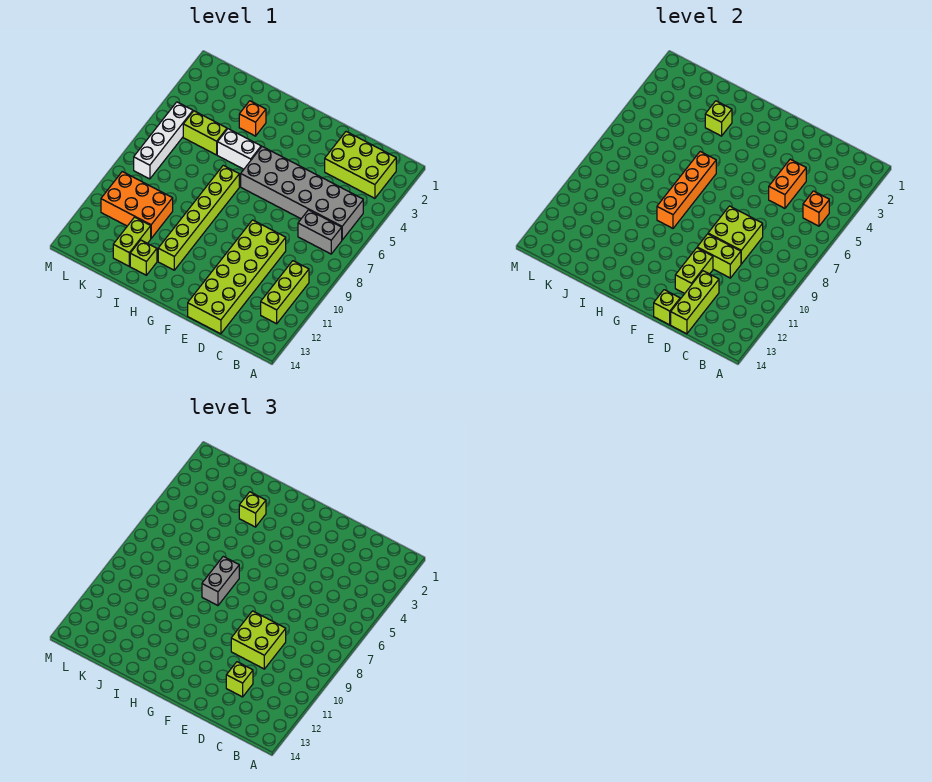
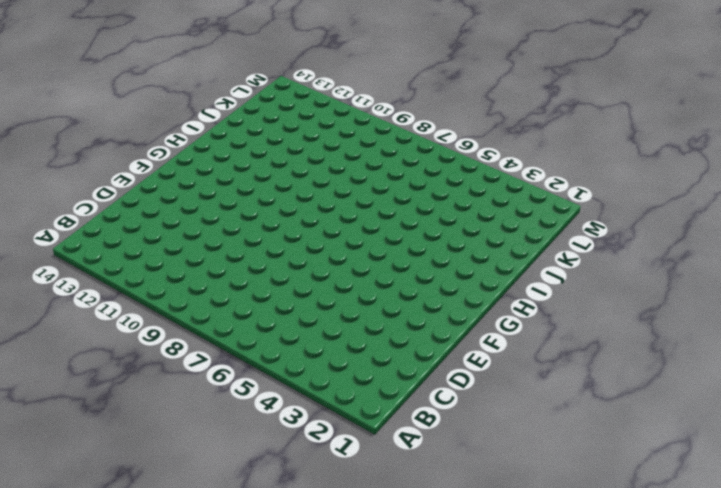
none -> lime brick B2:D3 level 1
none -> grey brick B5:G6 level 1
none -> grey brick B7:C7 level 1

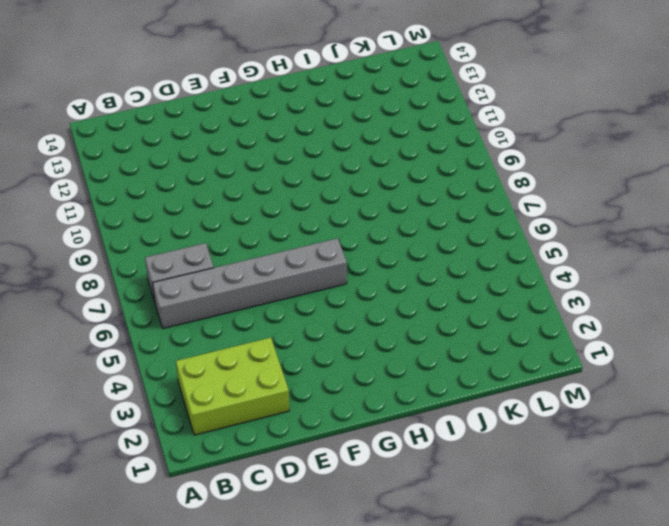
grey brick B6:G6 level 1 -> grey brick B5:G6 level 1
none -> lime brick B10:B12 level 1
none -> lime brick D9:E14 level 1
none -> white brick H5:I5 level 1

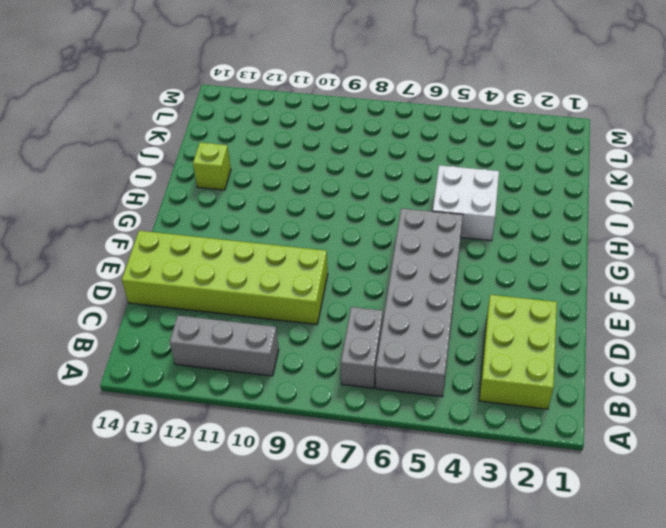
grey brick B10:B12 level 1 -> lime brick B10:B12 level 1
white brick H4:I5 level 1 -> white brick H5:I5 level 1
none -> lime brick H7:H12 level 1
none -> orange brick I3 level 1
none -> lime brick J5:K5 level 1

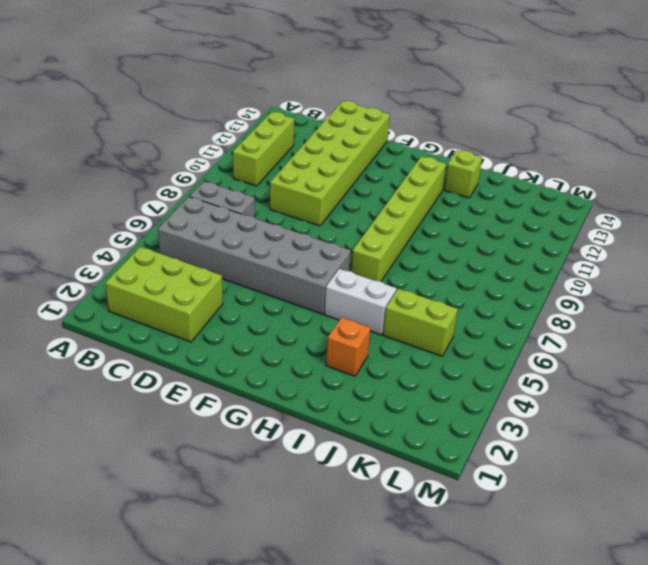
none -> orange brick J10:L11 level 1
none -> lime brick J12:J13 level 1
none -> white brick L5:L8 level 1

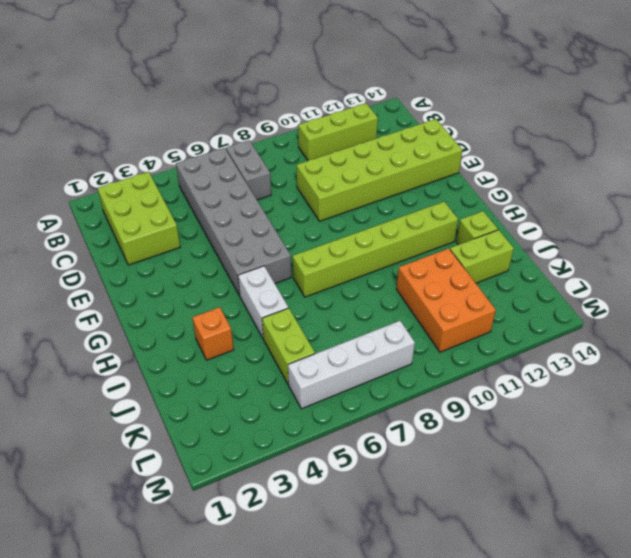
none -> orange brick B5 level 2
none -> orange brick D4:D5 level 2
none -> lime brick D8:E9 level 2

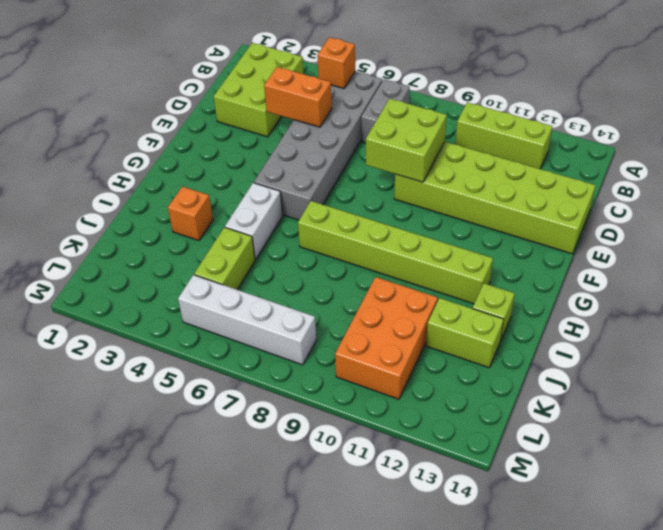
none -> lime brick D10:E10 level 2
none -> lime brick D12:D14 level 2
none -> lime brick E11:E12 level 2

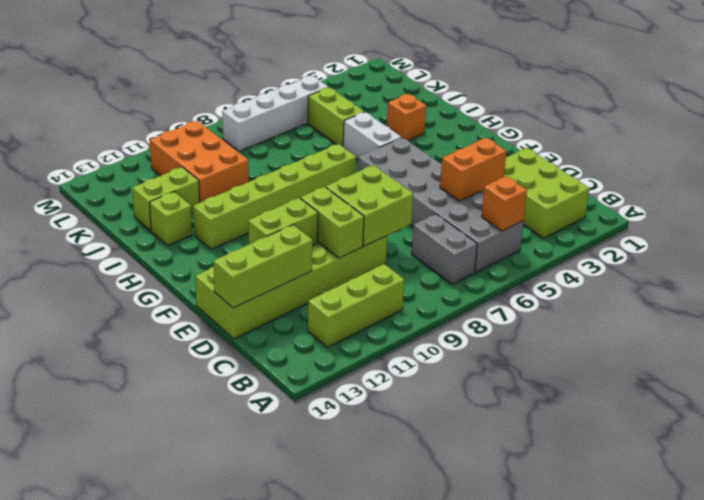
none -> lime brick E14 level 2
none -> orange brick H6:H9 level 2
none -> lime brick I3 level 2

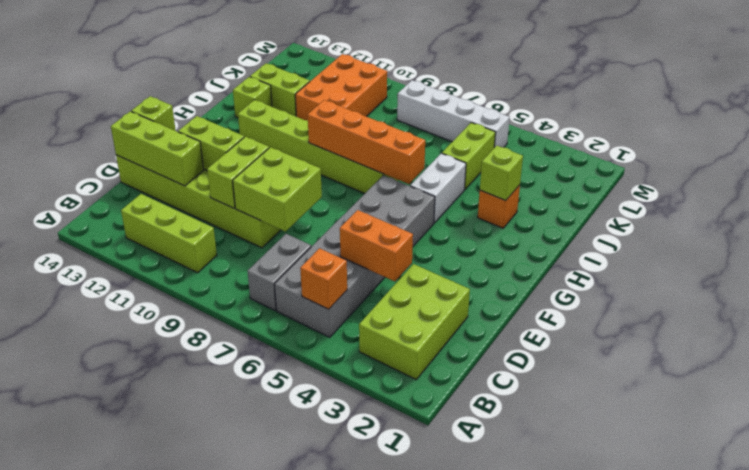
none -> lime brick D9:E10 level 3
none -> lime brick D12 level 3
none -> grey brick H7:H8 level 3

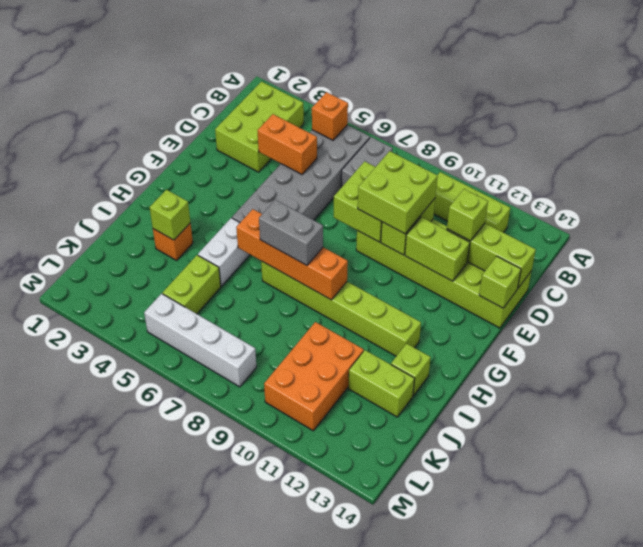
none -> lime brick I3 level 3

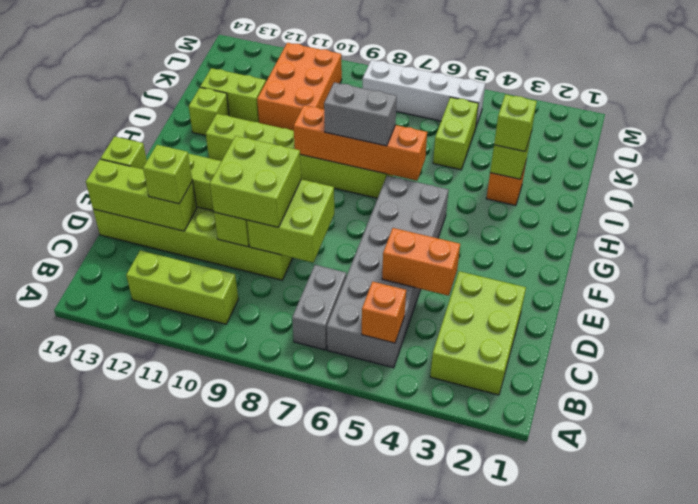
none -> white brick H5:I5 level 1

